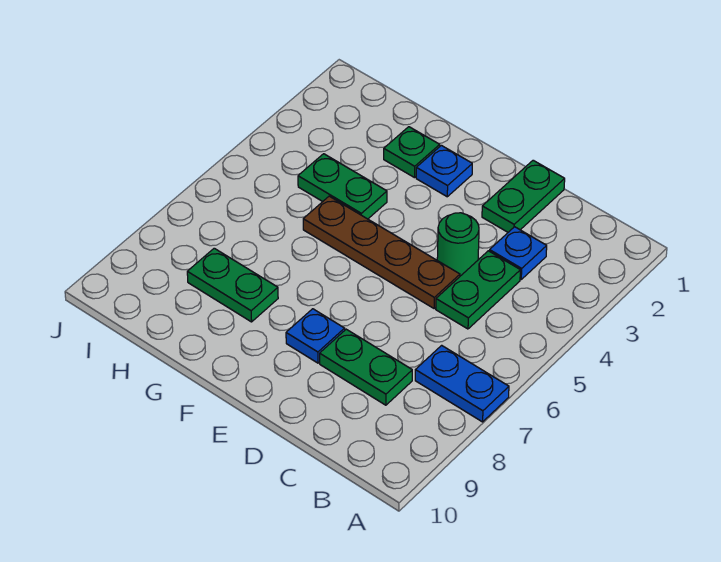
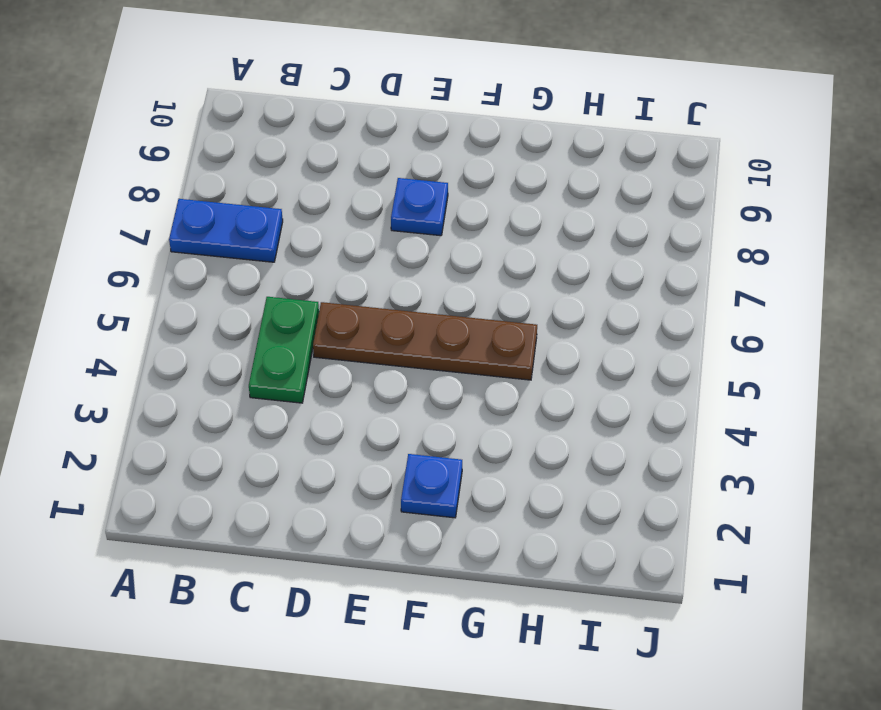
none -> blue plate C3 level 1
none -> green plate C8:D8 level 1
none -> green plate D1:D2 level 1

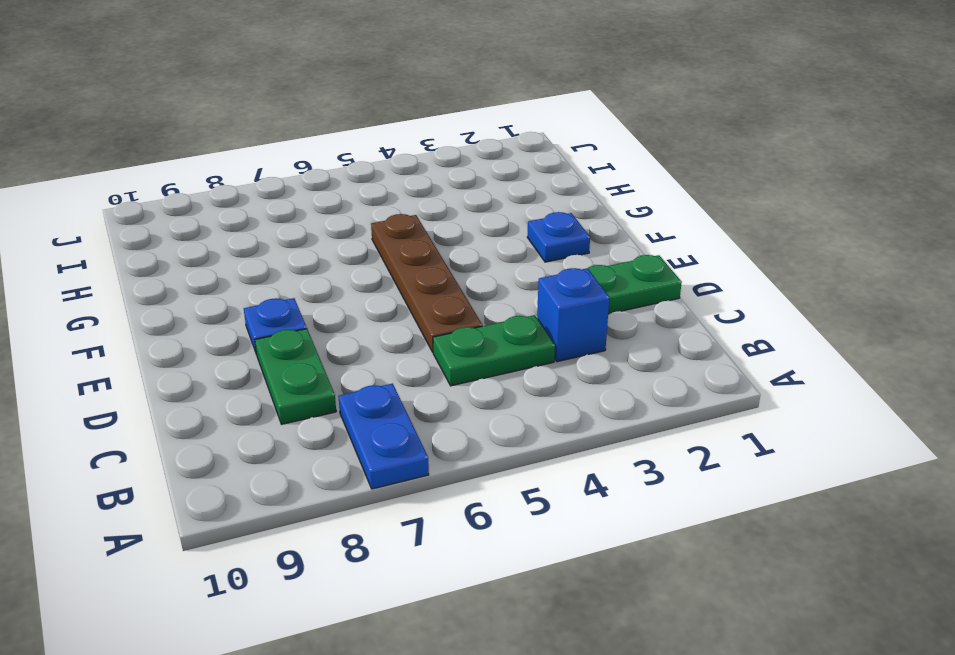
blue brick C3 level 1 -> blue plate C3 level 1
none -> green round brick D4 level 1
none -> green plate G2 level 1
none -> green plate G4:H4 level 1

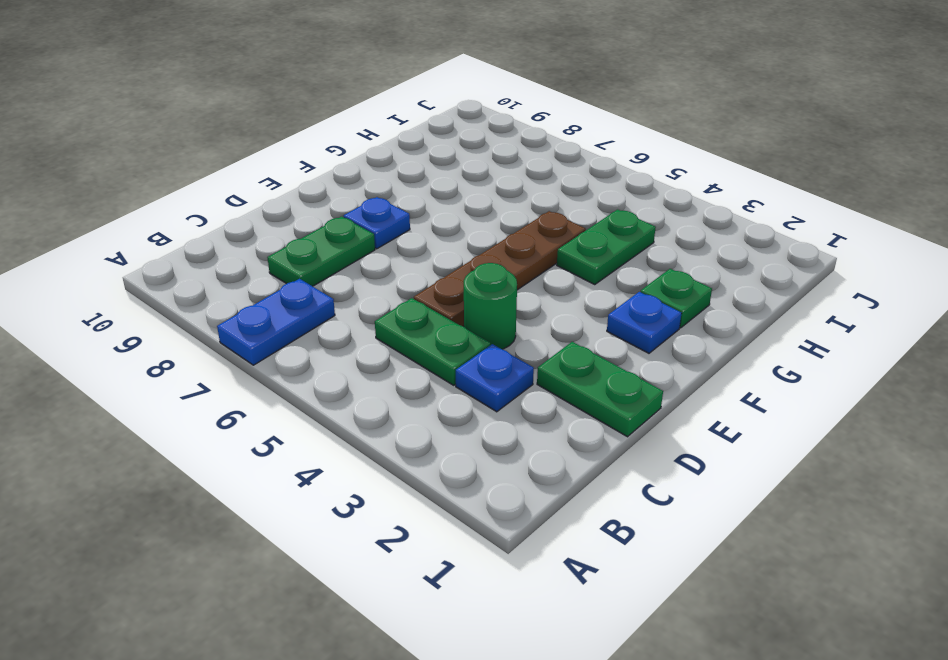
none -> green plate G8:H8 level 1

